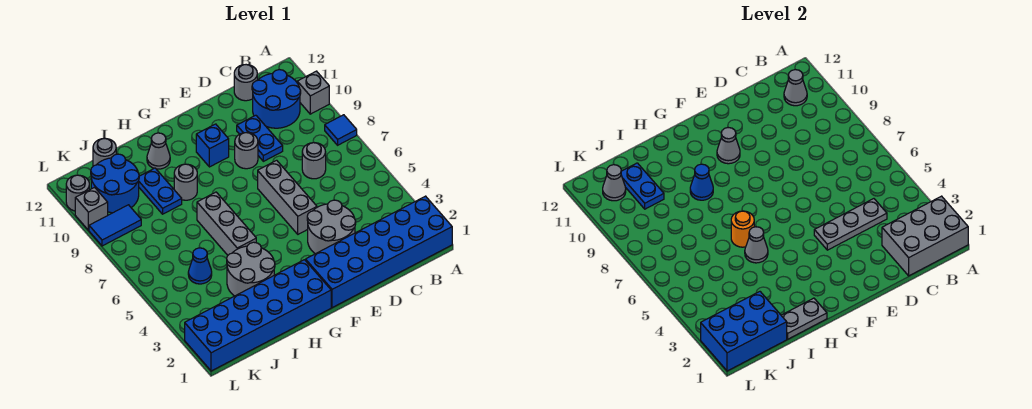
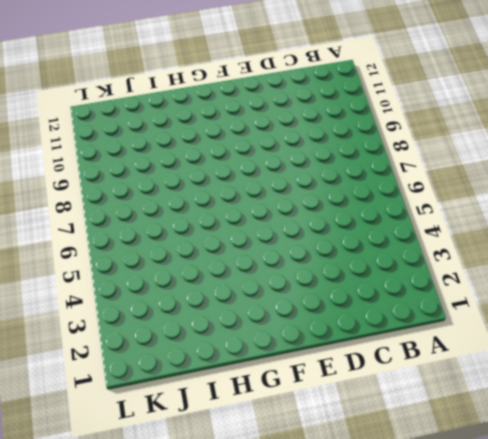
none -> blue brick A1:F2 level 1
none -> blue tile A8 level 1
none -> grey brick A10 level 1
none -> blue round brick B10:C11 level 1

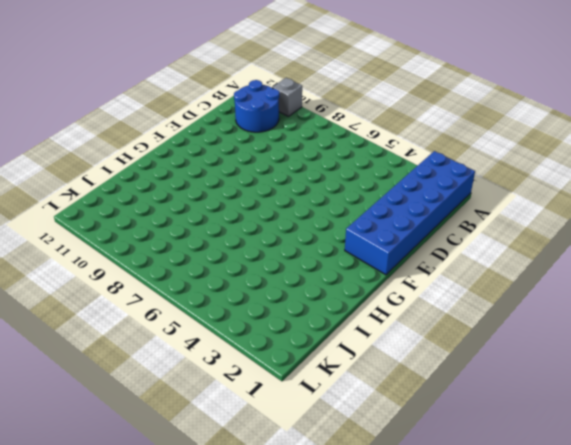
none -> blue tile A8 level 1
none -> grey round brick C7 level 1
none -> grey round brick C12 level 1
none -> grey round brick D3:E4 level 1

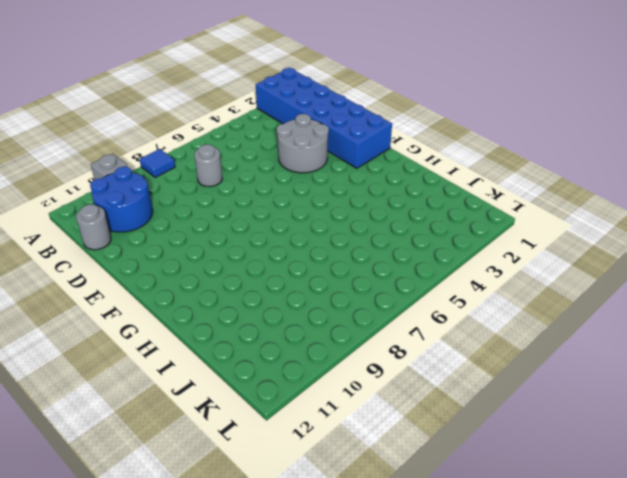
none -> blue plate D9:D10 level 1
none -> grey brick E5:E7 level 1
none -> grey round brick E9 level 1
none -> blue brick F10 level 1

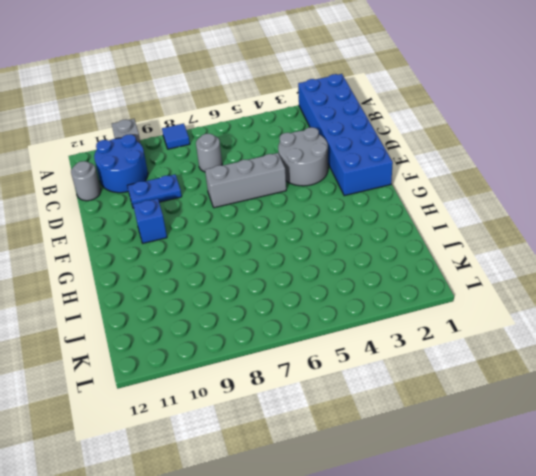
none -> grey round brick E9 level 1
none -> blue brick G1:L2 level 1
none -> grey round brick H3:I4 level 1
none -> grey brick H5:H7 level 1

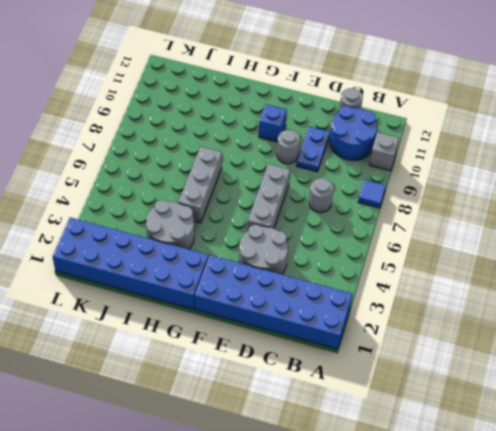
none -> grey round brick H9 level 1
none -> grey cone H11 level 1
none -> blue plate I9:I10 level 1
none -> blue cone J5 level 1

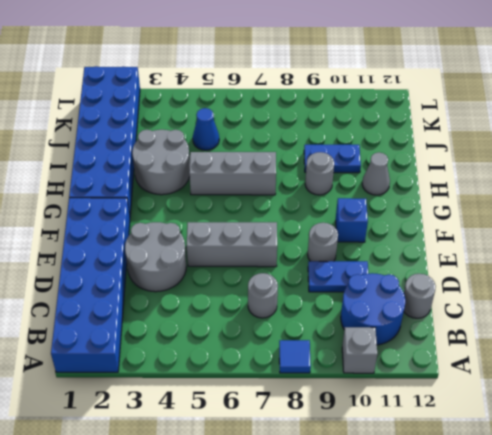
none -> blue round brick J10:K11 level 1
none -> grey round brick J12 level 1
none -> blue tile K9:L9 level 1
none -> grey brick L10 level 1

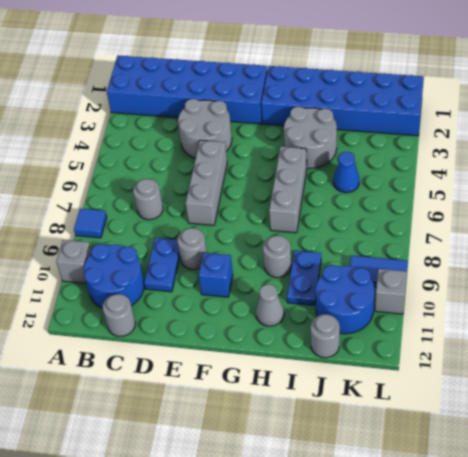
none -> grey round brick L11 level 1
none -> grey brick A1:C2 level 2
none -> grey cone B11 level 2
none -> grey plate C4:E4 level 2

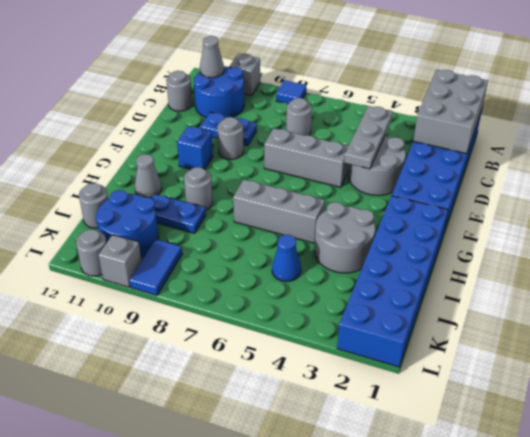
none -> grey cone F10 level 2
none -> grey plate H1:I1 level 2
none -> grey cone H5 level 2
none -> orange round brick H6 level 2

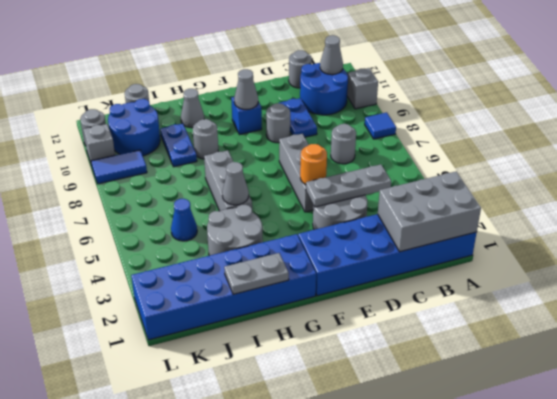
orange round brick E5 level 2 -> orange round brick H6 level 2
none -> blue cone H9 level 2
none -> blue brick J1:L2 level 2
none -> blue plate J10:J11 level 2
none -> grey cone K11 level 2

